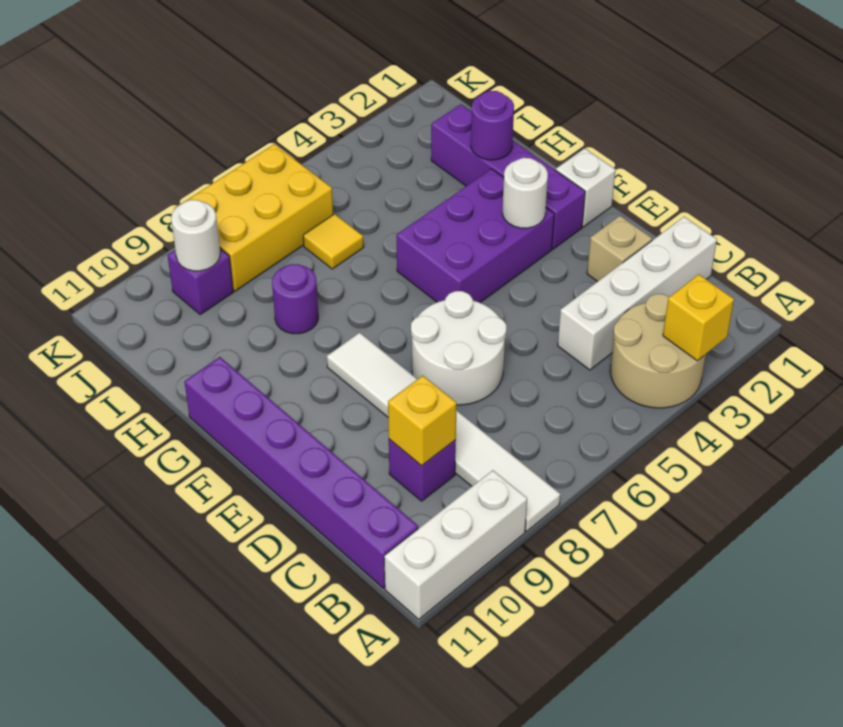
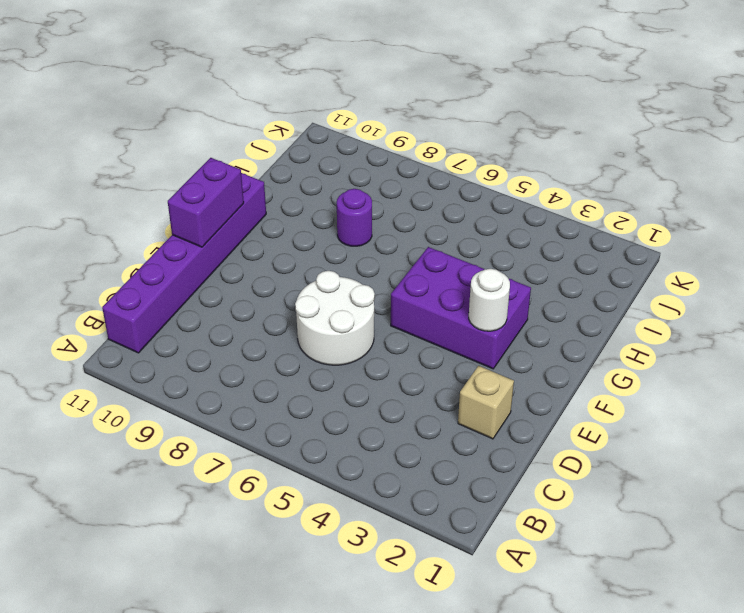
purple brick E11:F11 level 2 -> none
none -> tan round brick A3:B4 level 1
none -> white tile A8:F8 level 1
none -> white brick A9:A11 level 1

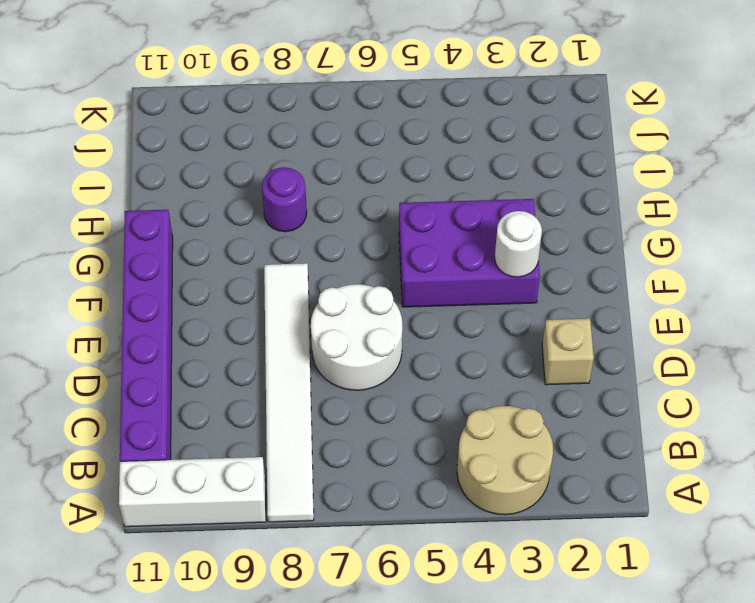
none -> white brick C1:C4 level 1
none -> purple brick C9 level 1
none -> white brick F1 level 1

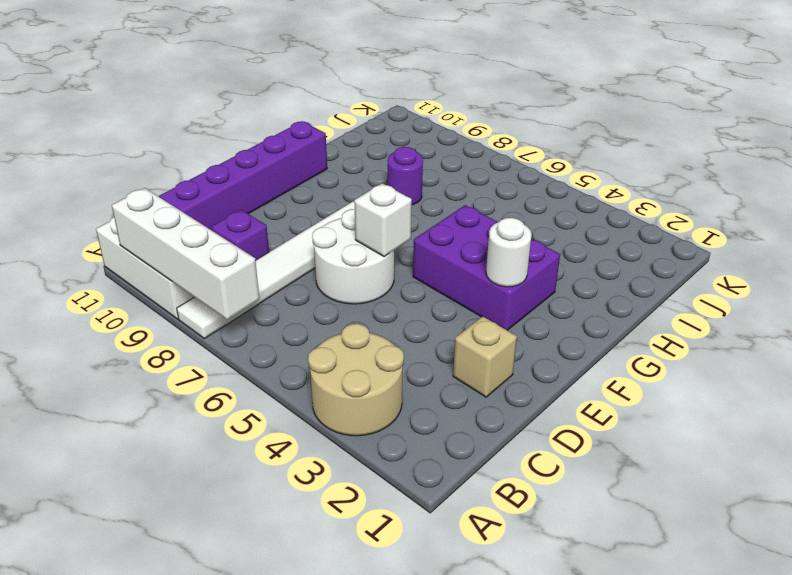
white brick A7:A10 level 2 -> white brick C1:C4 level 1
white brick E6 level 2 -> white brick F1 level 1
none -> purple brick F2:I2 level 1
none -> yellow tile I6 level 1
none -> yellow brick J6:K8 level 1

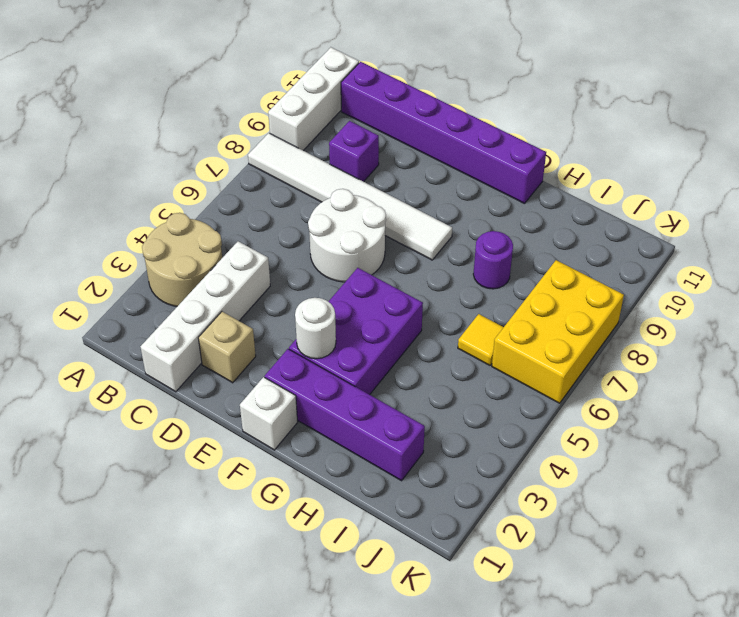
none -> purple brick J9 level 1
none -> yellow brick A3 level 2
none -> yellow brick C9 level 2

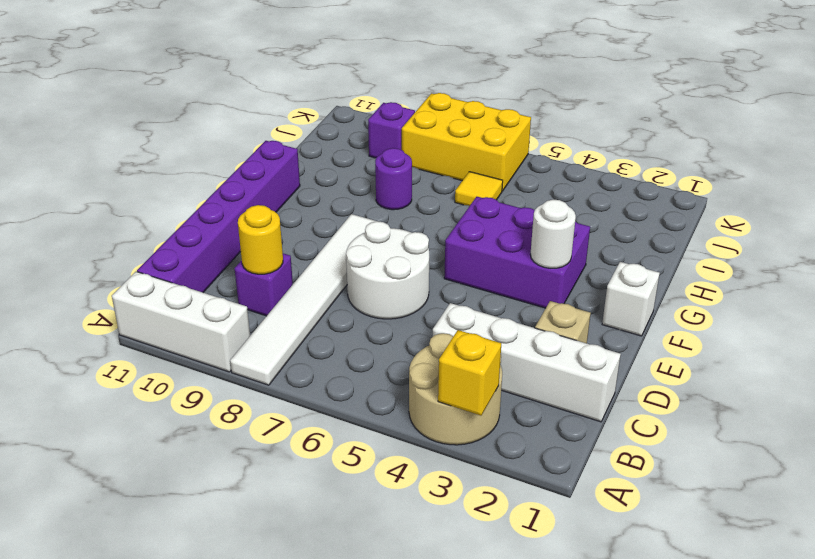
yellow round brick C9 level 2 -> yellow brick C9 level 2
none -> purple brick F2:I2 level 1
none -> purple round brick H2 level 2
none -> white round brick J9 level 2

